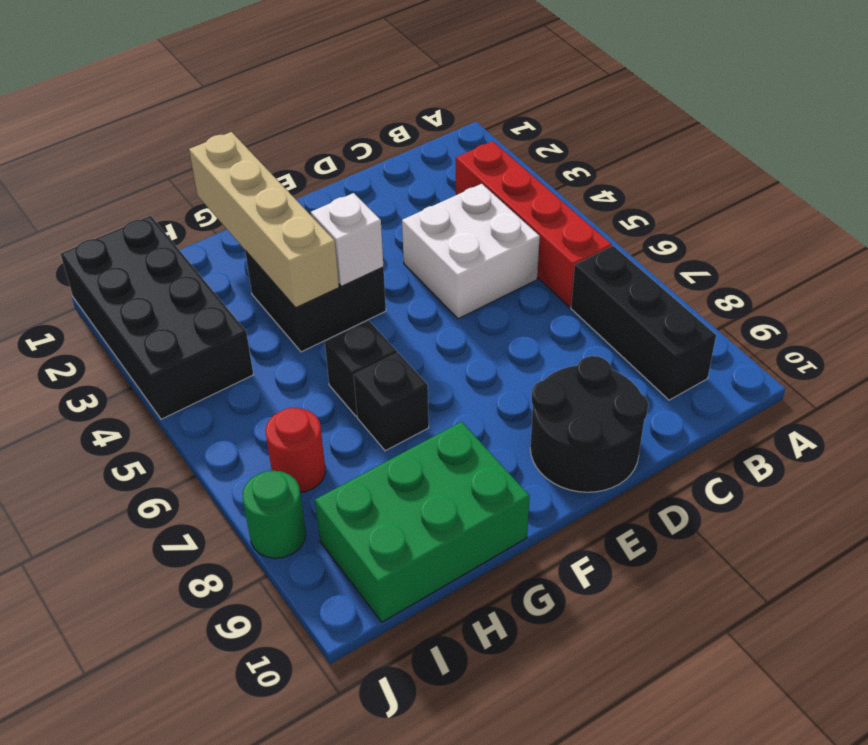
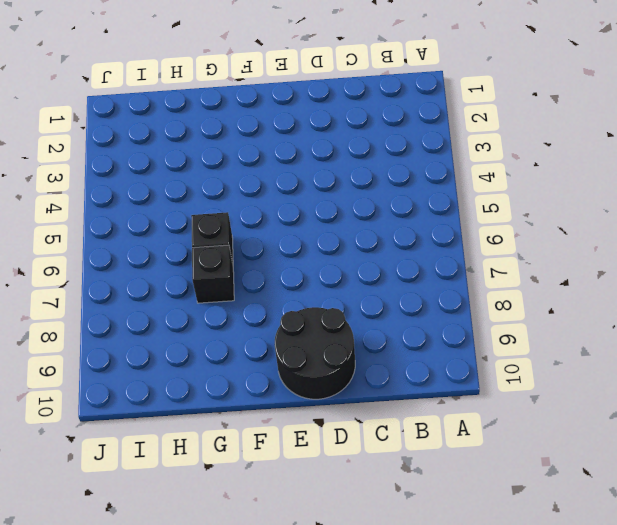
none -> red brick B3:B6 level 1
none -> black brick B7:B9 level 1
none -> white brick C4:D5 level 1

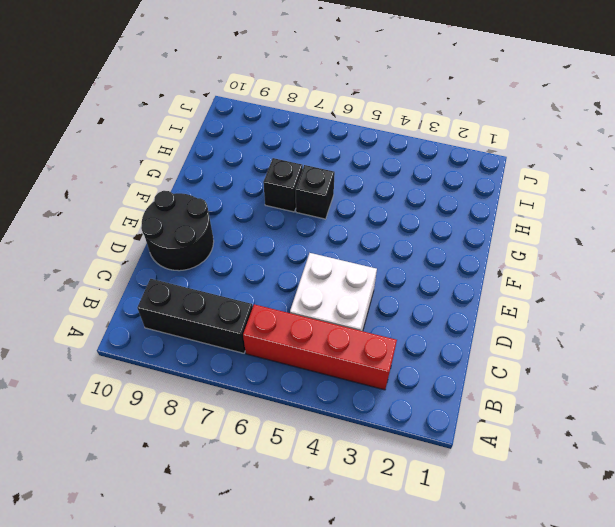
none -> black brick F3:G4 level 1
none -> green brick G9:I10 level 1
none -> black brick I1:J4 level 1

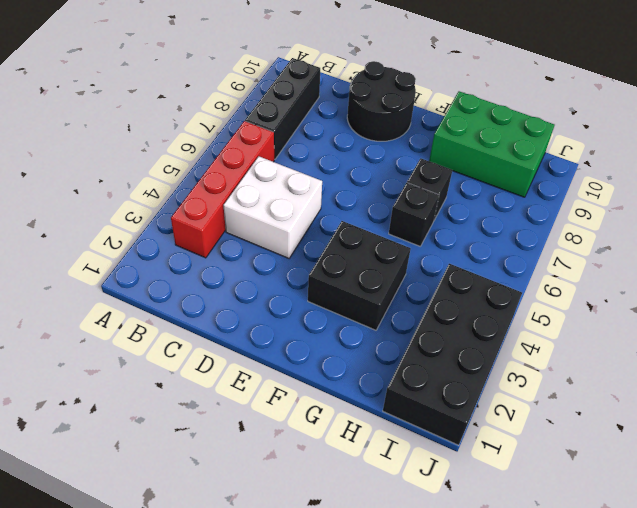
none -> red round brick I7 level 1
none -> green round brick J8 level 1
none -> white brick F4 level 2

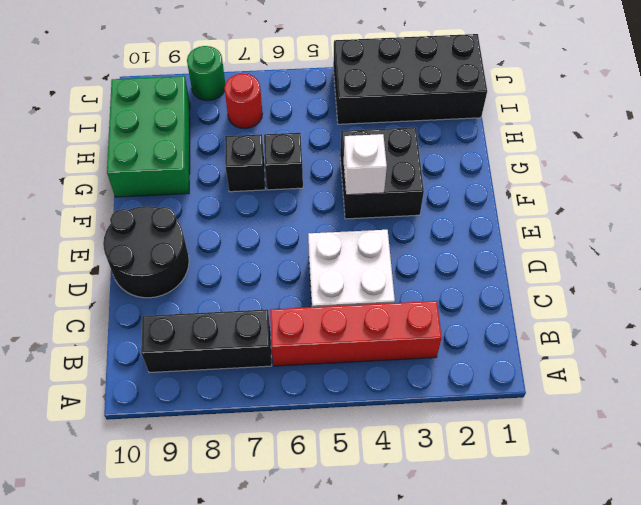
none -> tan brick G1:G4 level 2

